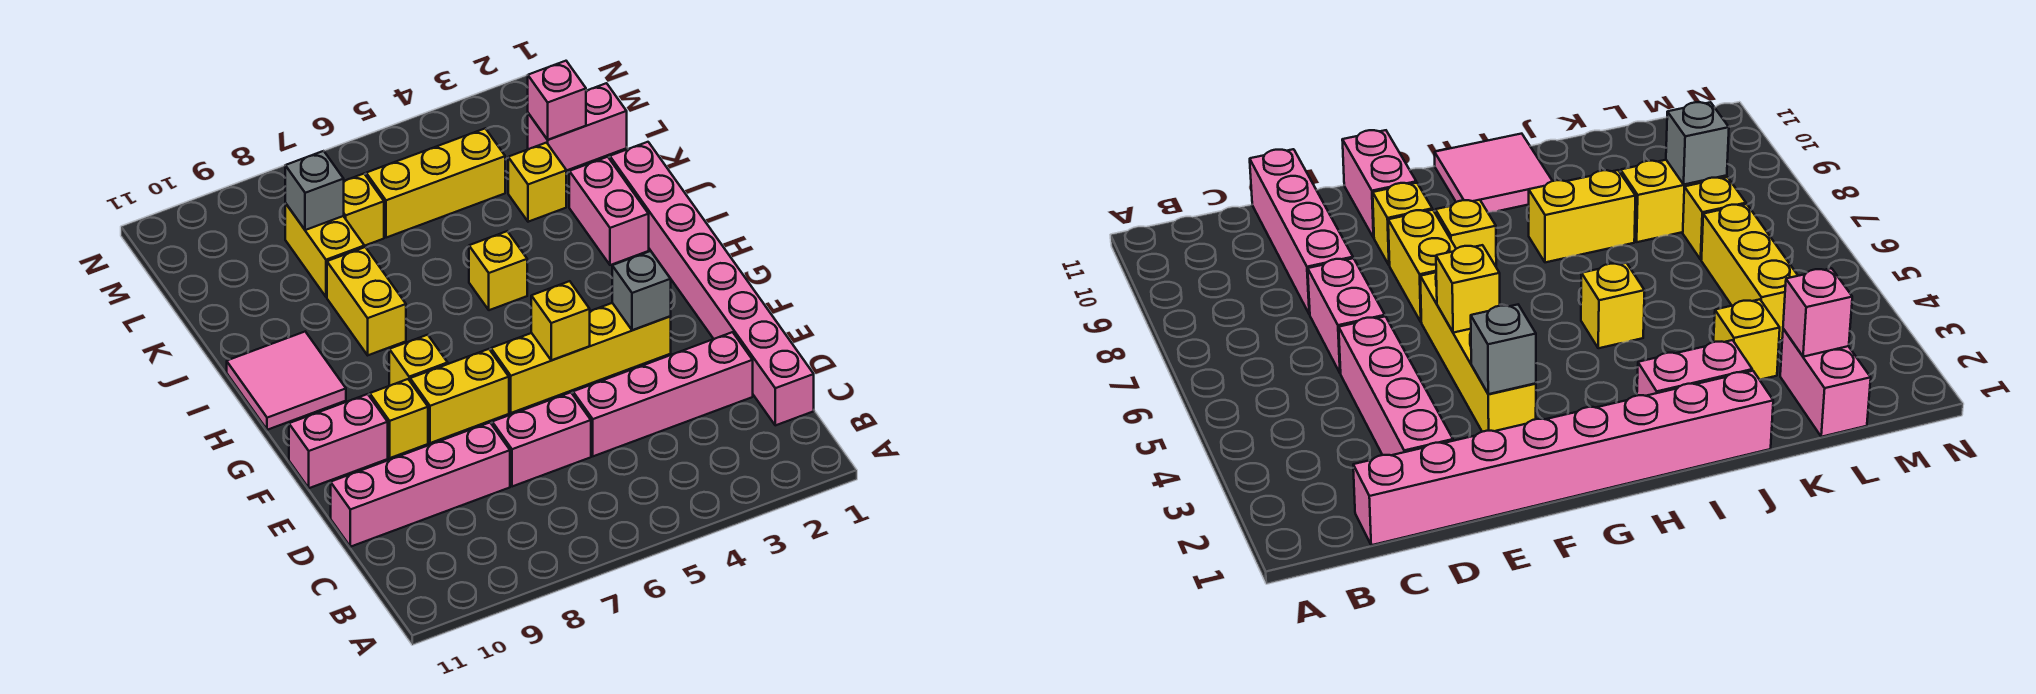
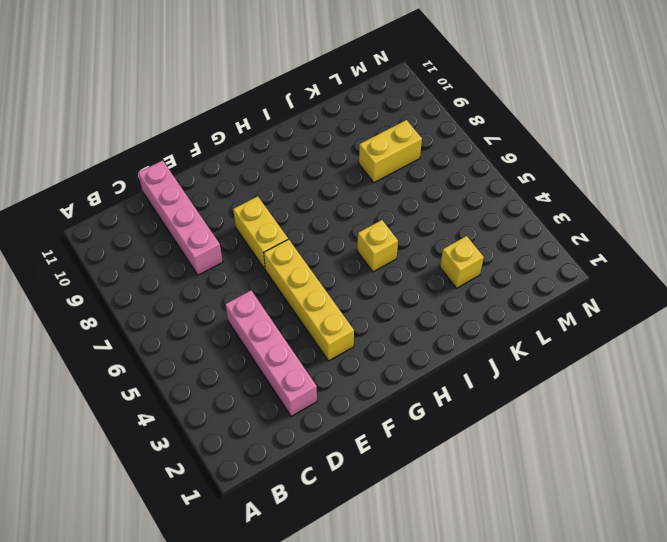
none -> pink brick C1:J1 level 1
none -> pink brick D6:D7 level 1
none -> yellow brick F9 level 1

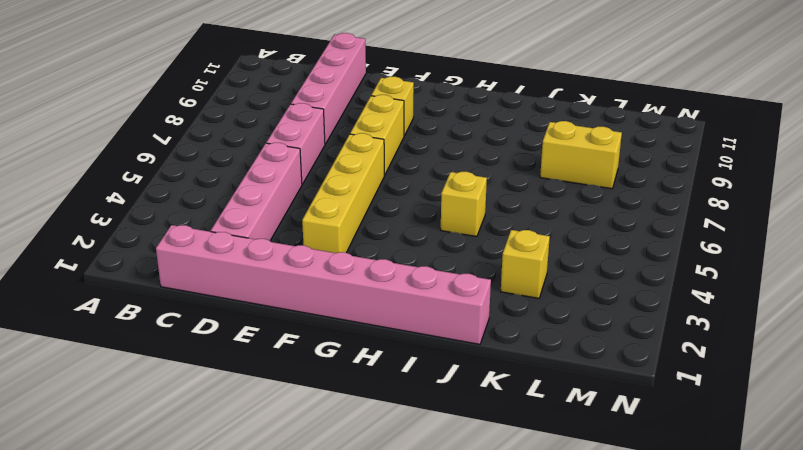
none -> pink brick F10:F11 level 1
none -> yellow brick G8 level 1
none -> pink tile H10:I11 level 1

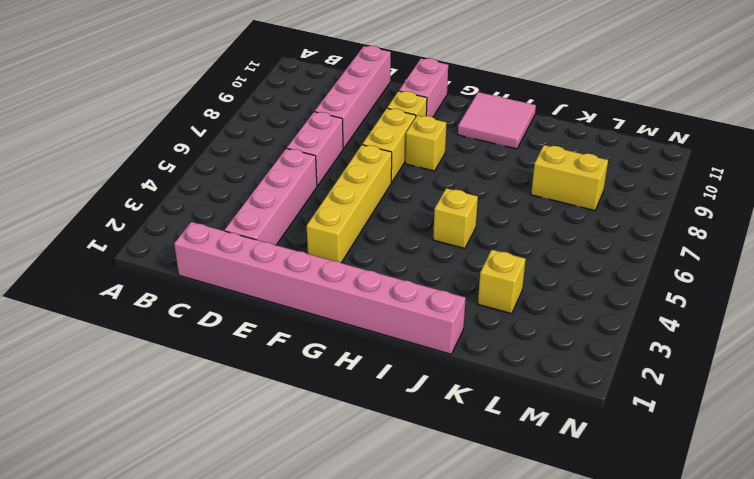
none -> pink brick I2:J2 level 1
none -> yellow brick I8:J8 level 1
none -> pink brick L1:L2 level 1

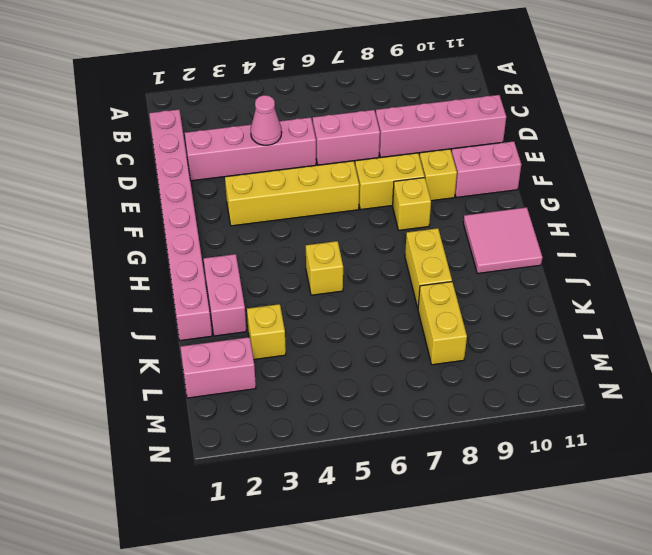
pink cone D4 level 2 -> none
none -> yellow brick L4:L6 level 1
none -> yellow brick L7 level 1
none -> grey brick F3 level 2

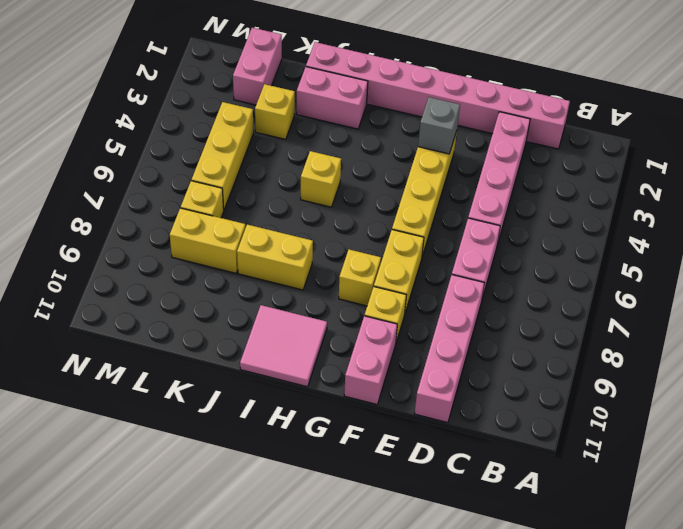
none -> yellow brick F5 level 2
none -> pink brick L2 level 2
none -> grey brick L8 level 2

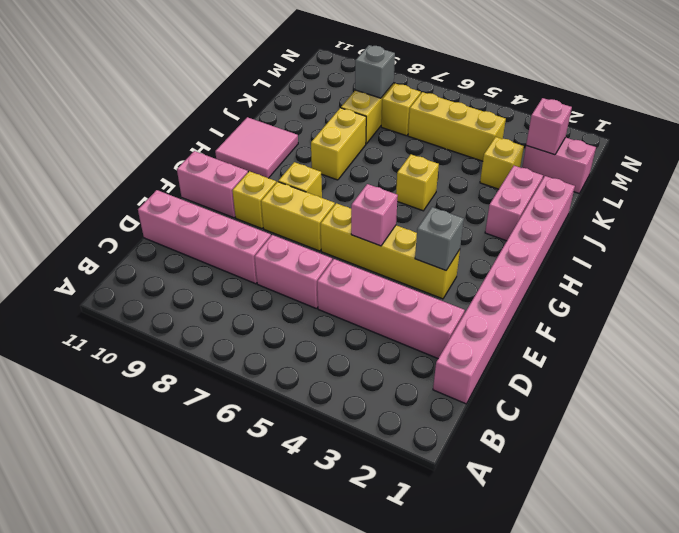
pink brick F5 level 2 -> yellow brick F5 level 2

